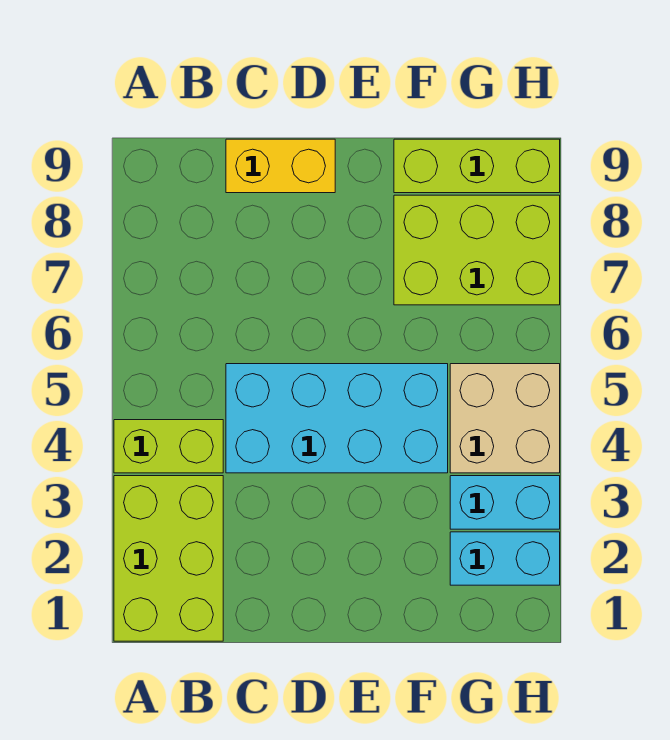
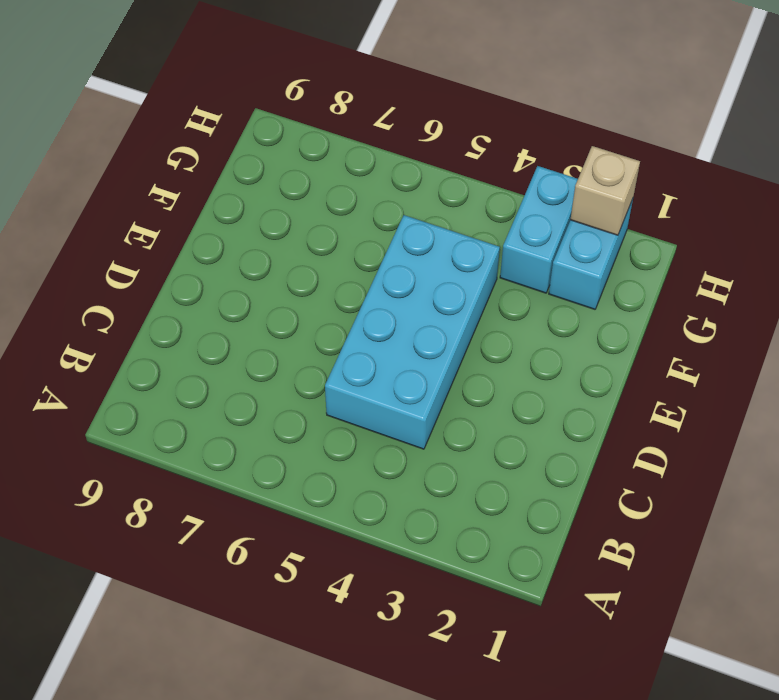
tan brick H2 level 2 -> none
none -> lime brick A1:B3 level 1
none -> lime brick A4:B4 level 1

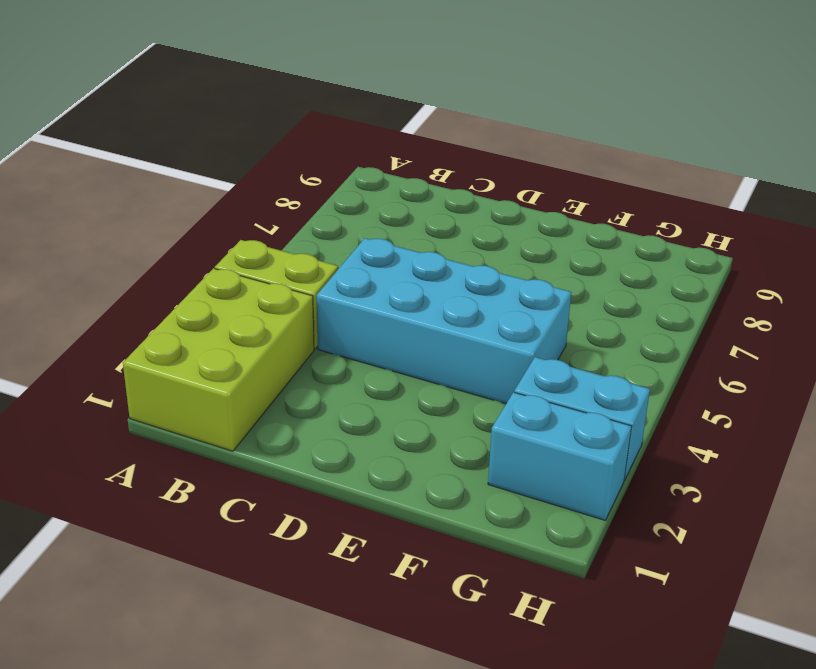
none -> yellow brick C9:D9 level 1
none -> lime brick F7:H8 level 1

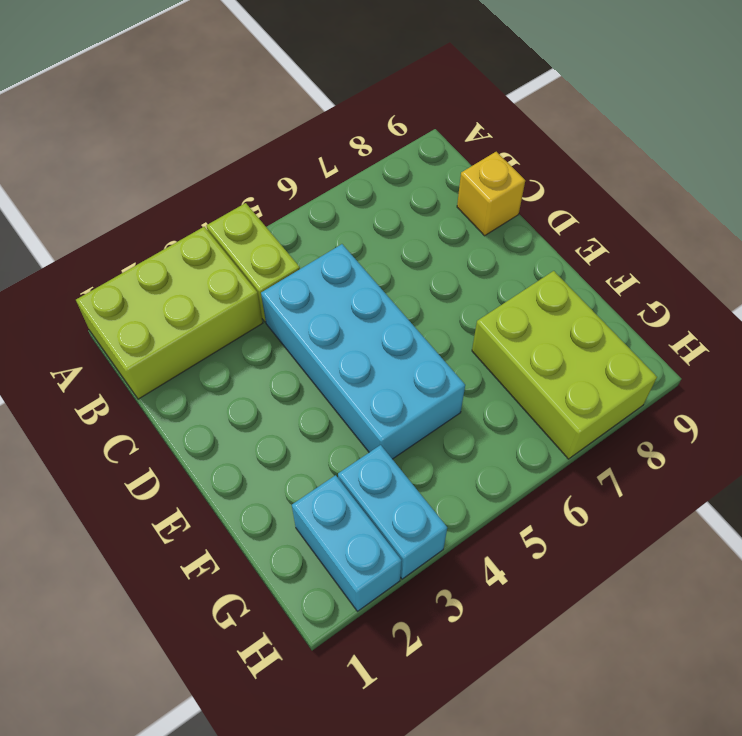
yellow brick C9 level 1 -> yellow brick C9:D9 level 1
none -> lime brick F9:H9 level 1
none -> tan brick G4:H5 level 1

